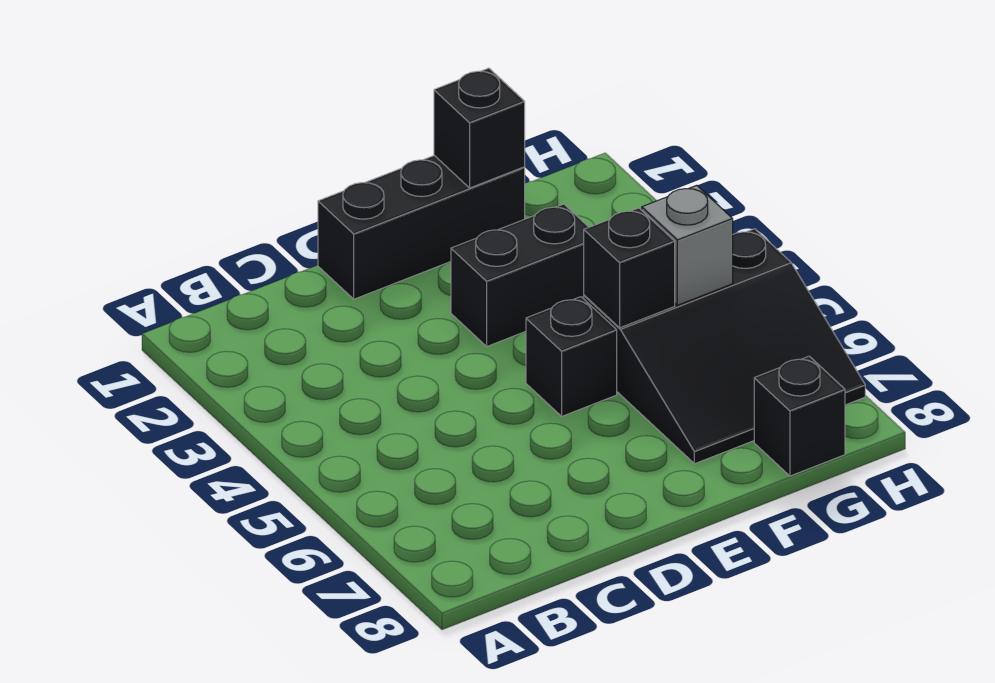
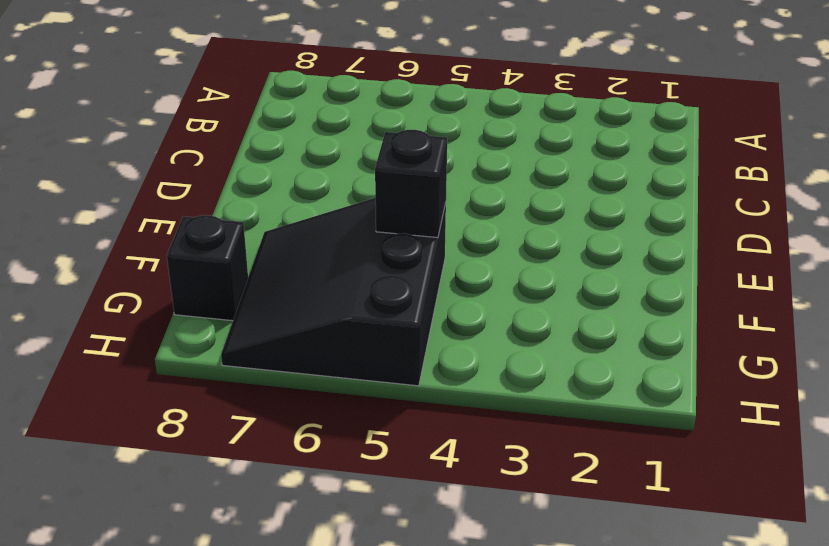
none -> black brick D1:F1 level 1
none -> black brick E3:F3 level 1

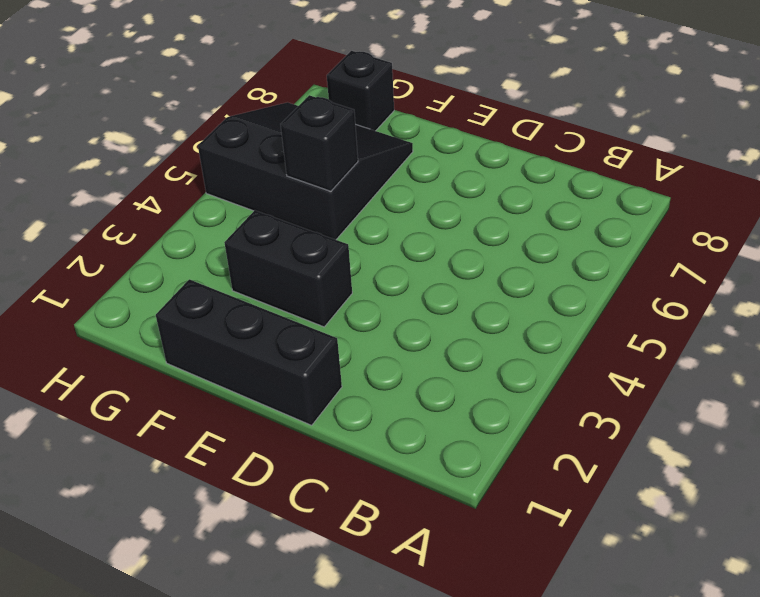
none -> black brick E5 level 1
none -> black brick F1 level 2

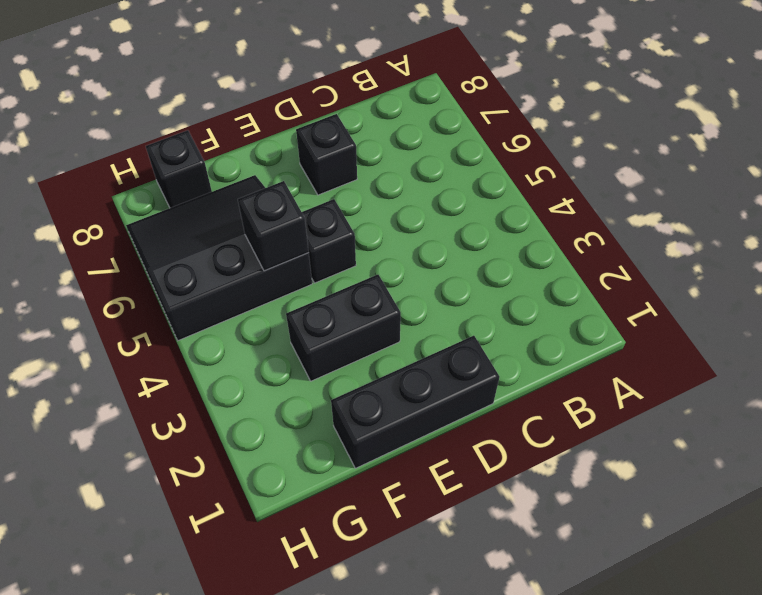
black brick D7 level 1 -> black brick F1 level 2
none -> grey brick G5 level 2

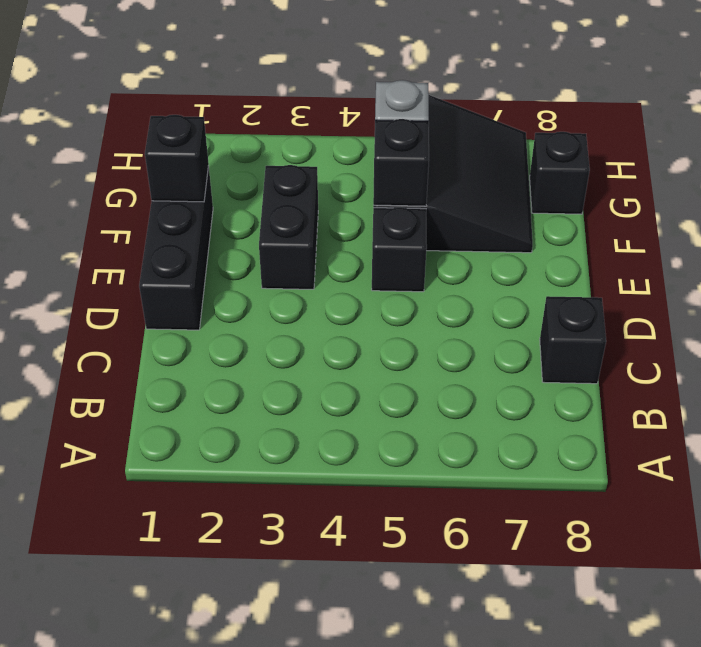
black brick C8 level 1 -> none

